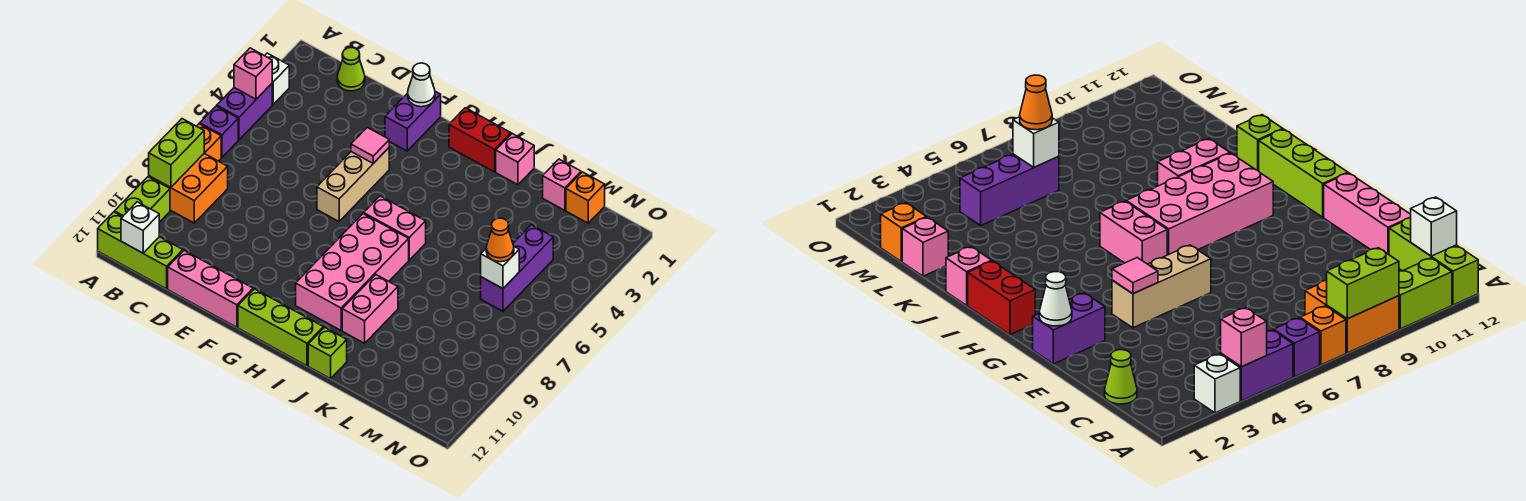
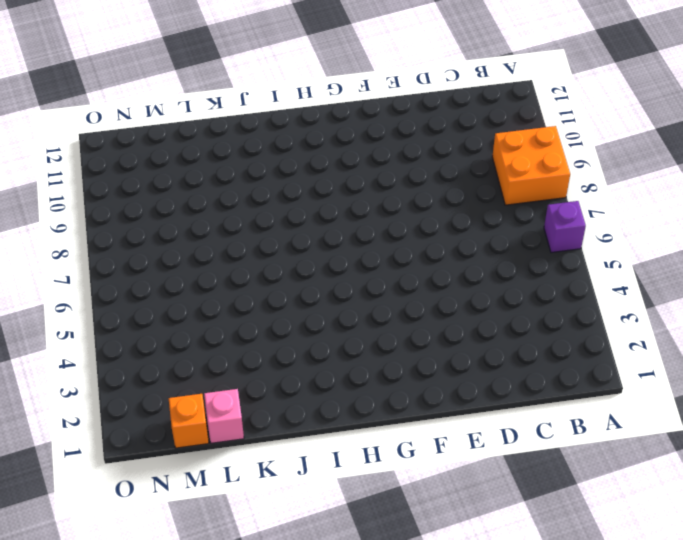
none -> white brick A3 level 1
none -> purple brick A4:A5 level 1
none -> orange brick A7 level 1

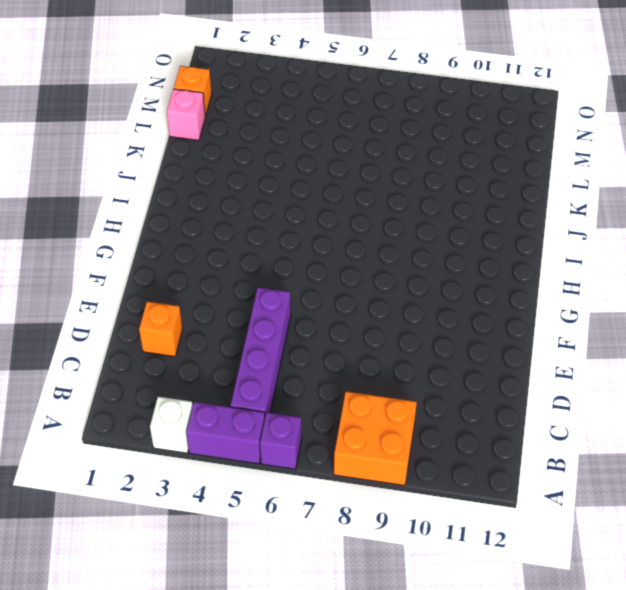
purple brick B5:E5 level 1 -> none
orange brick D2 level 1 -> orange brick A7 level 1
none -> lime brick A10:A11 level 1
none -> lime brick A12:C12 level 1
none -> lime cone C1 level 1

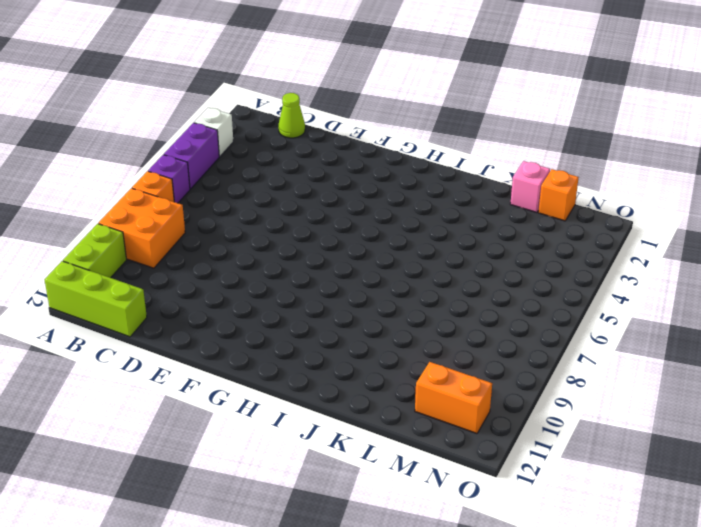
orange brick M11:N11 level 1 -> none
none -> pink brick D12:F12 level 1
none -> purple brick F1:F2 level 1
none -> tan brick F4:F6 level 1

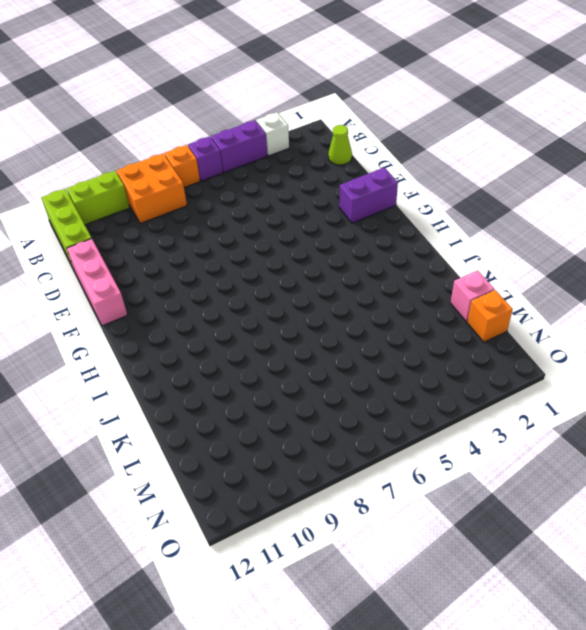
none -> tan brick F4:F6 level 1
none -> lime brick G12:I12 level 1
none -> red brick H1:I1 level 1

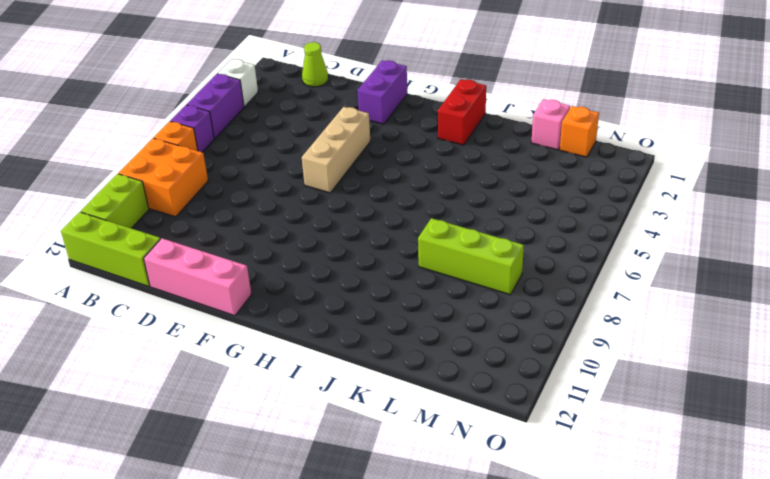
red brick I1:I2 level 1 -> red brick H1:I1 level 1
lime brick K8:M8 level 1 -> lime brick G12:I12 level 1
none -> pink brick H6:I6 level 1
none -> pink brick H7:I10 level 1
none -> pink brick J1 level 1

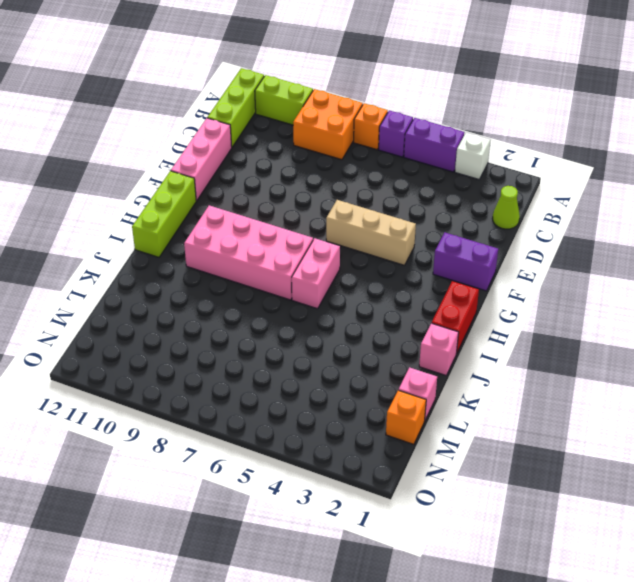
none -> pink brick J9:J10 level 1
none -> lime brick J12 level 1
none -> purple brick M4:M6 level 1

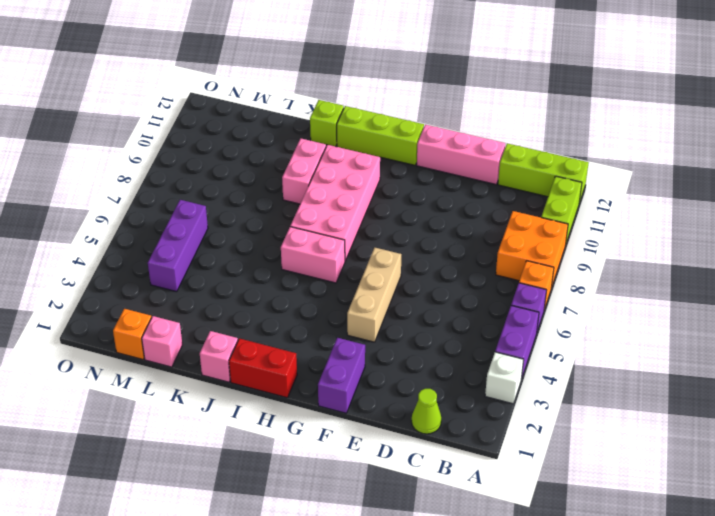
none -> pink brick A4 level 2
none -> lime brick A8:A9 level 2
none -> white brick B12 level 2

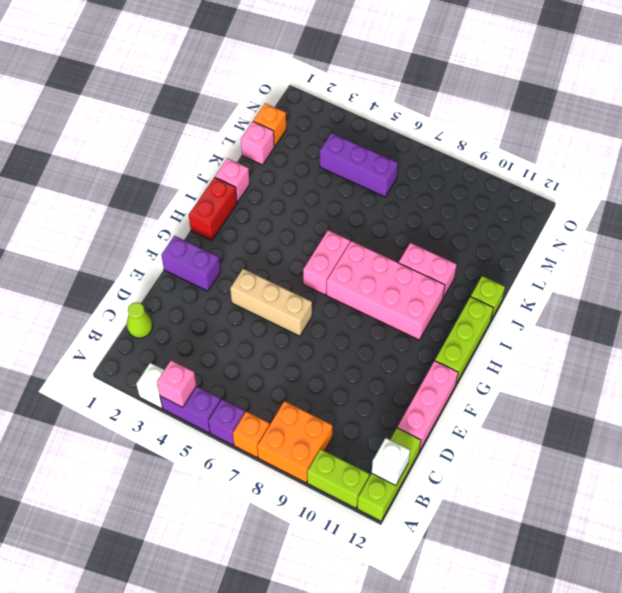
none -> lime brick A8:A9 level 2
none -> white cone F1 level 2
none -> pink tile F4 level 2

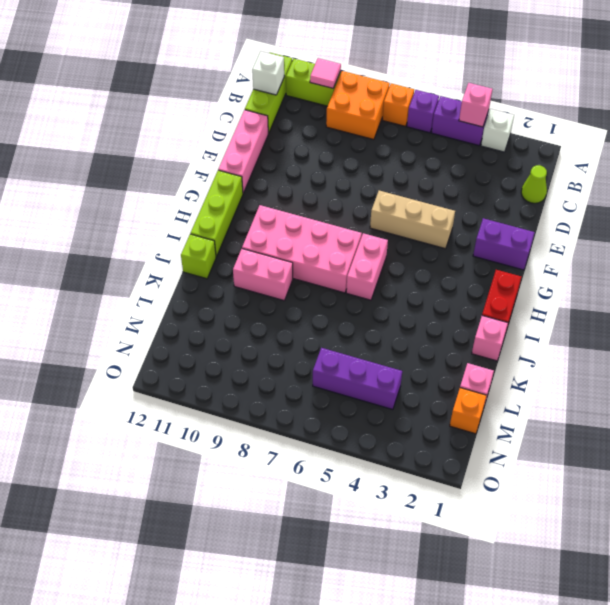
pink tile A10 level 2 -> pink tile F4 level 2
none -> lime brick A8:A9 level 2
none -> white cone F1 level 2
none -> white brick M6 level 2

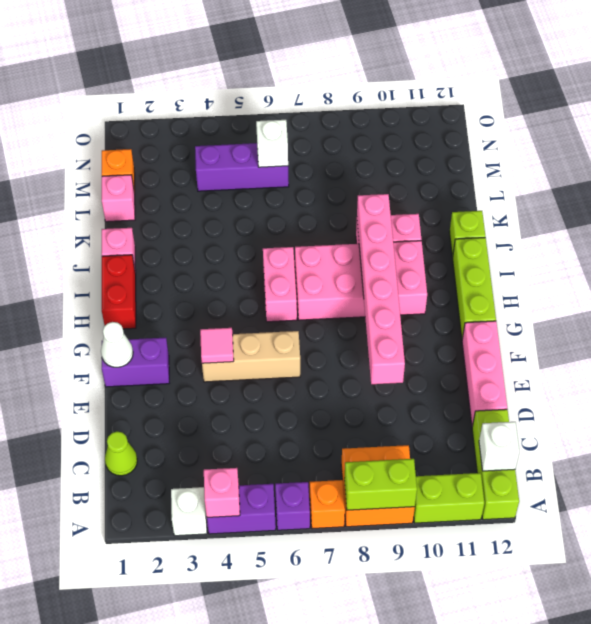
pink brick E9:J9 level 2 -> none
none -> orange cone M6 level 3

